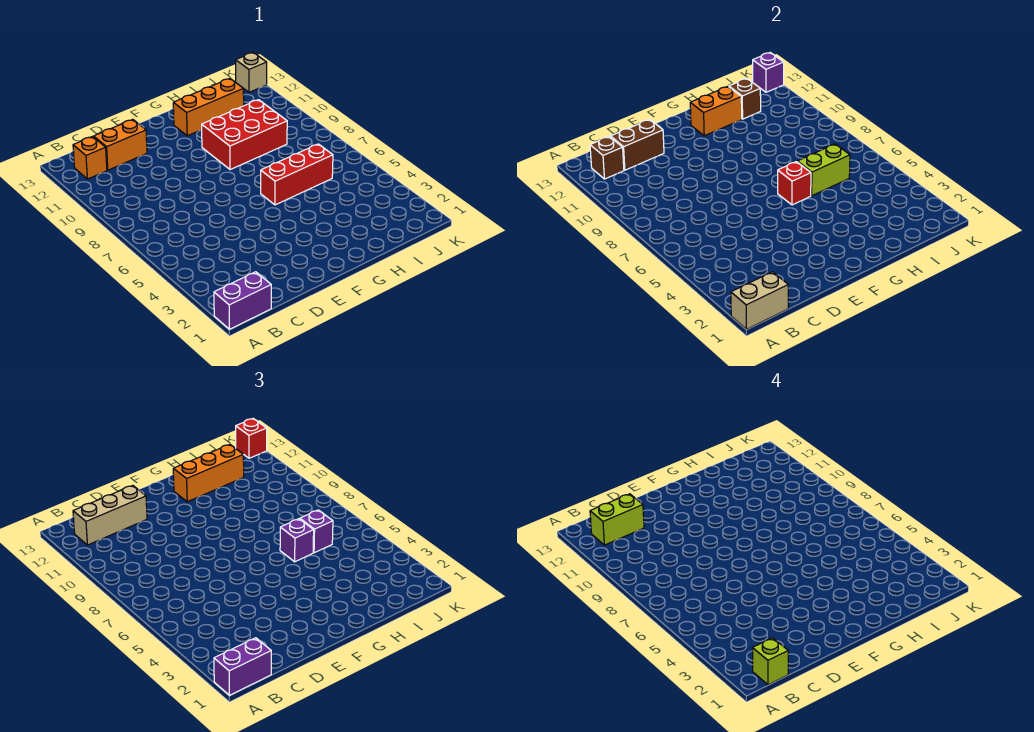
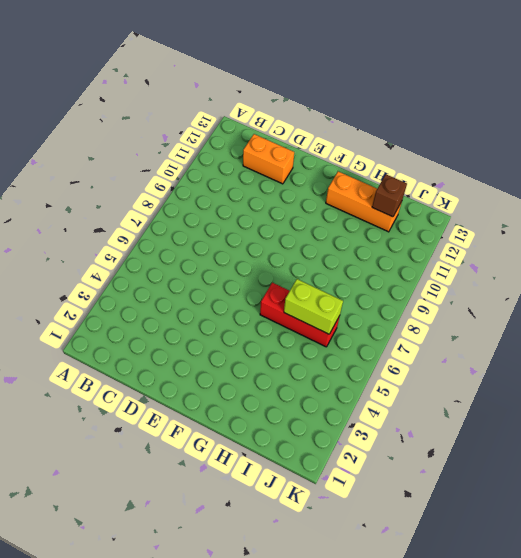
none -> purple brick A1:B1 level 1
none -> orange brick B12 level 1
none -> red brick G9:I10 level 1

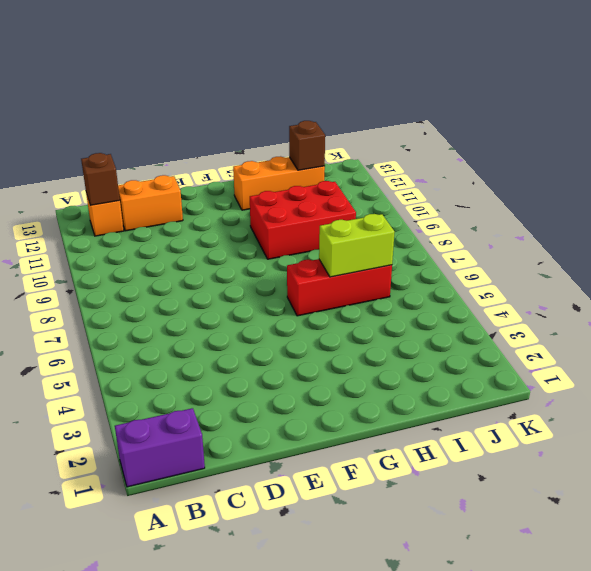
none -> tan brick K13 level 1
none -> tan brick A1:B1 level 2
none -> brown brick C12:D12 level 2

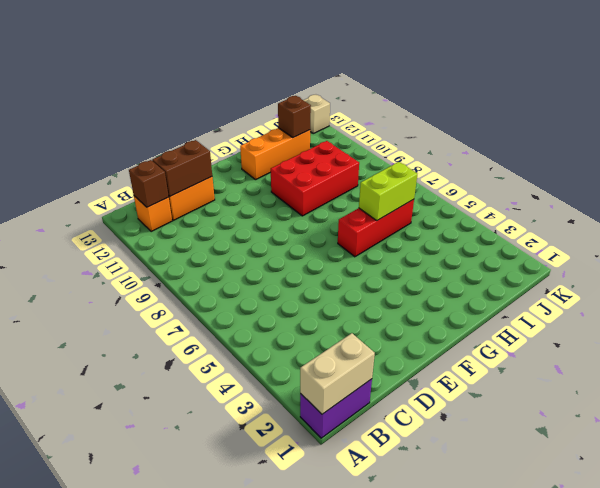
none -> red brick G6 level 2
none -> orange brick G12:H12 level 2
none -> purple brick K13 level 2

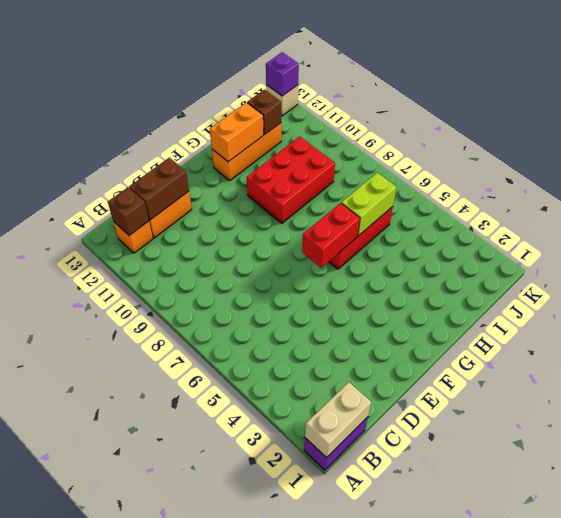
red brick F6:G6 level 2 -> red brick G6 level 2
none -> purple brick A1:B1 level 3
none -> tan brick B12:D12 level 3
none -> orange brick G12:I12 level 3

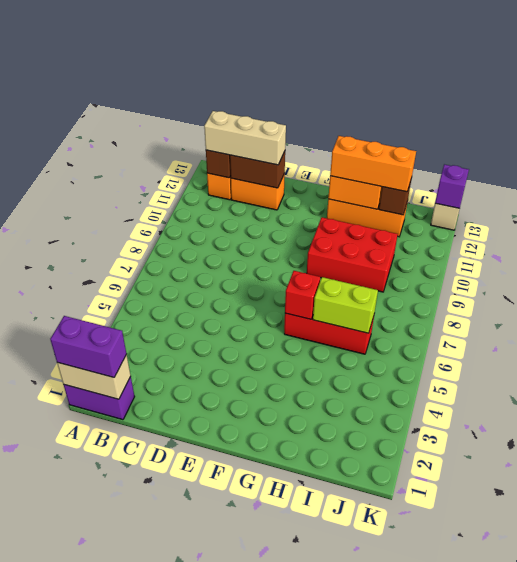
none -> purple brick H6 level 3
none -> purple brick I6 level 3
none -> red brick K13 level 3

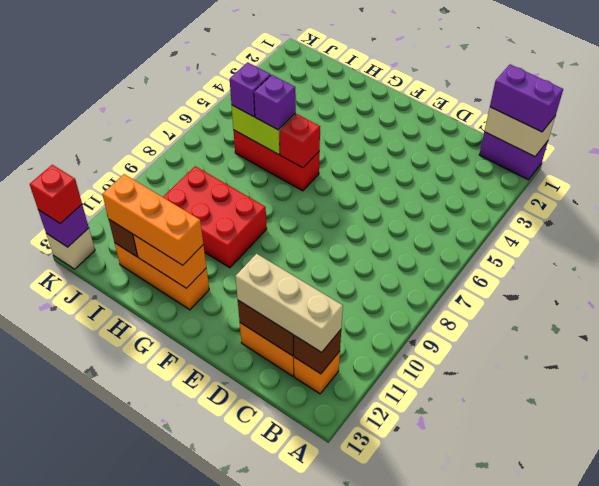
none -> lime brick B1 level 4
none -> lime brick B12:C12 level 4

